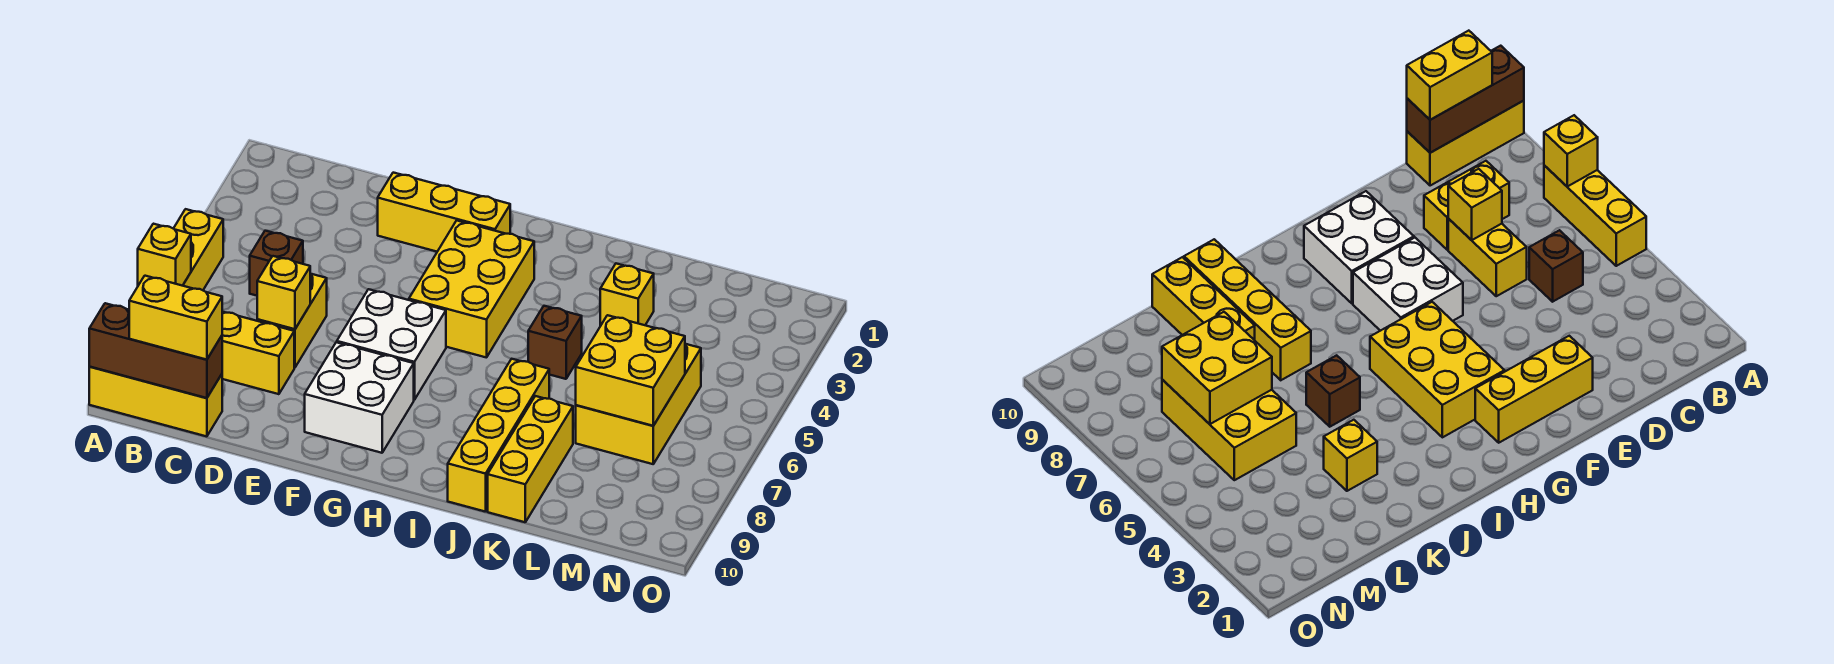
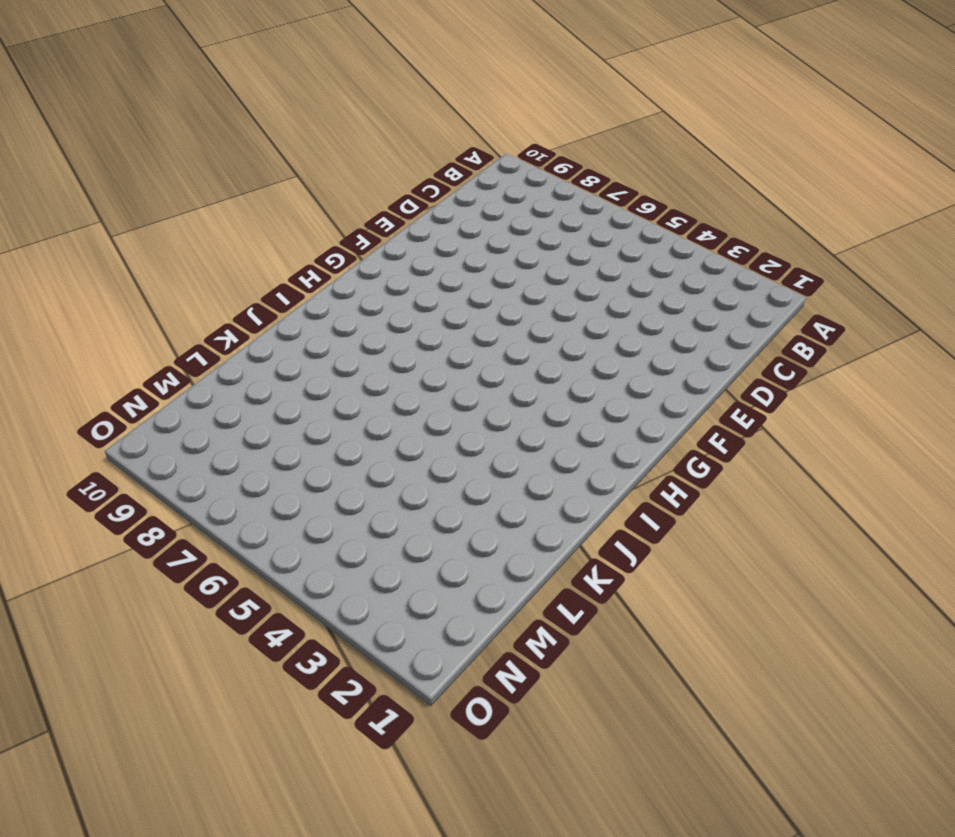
none -> yellow brick A5:A7 level 1
none -> yellow brick A10:C10 level 1
none -> brown brick C5 level 1

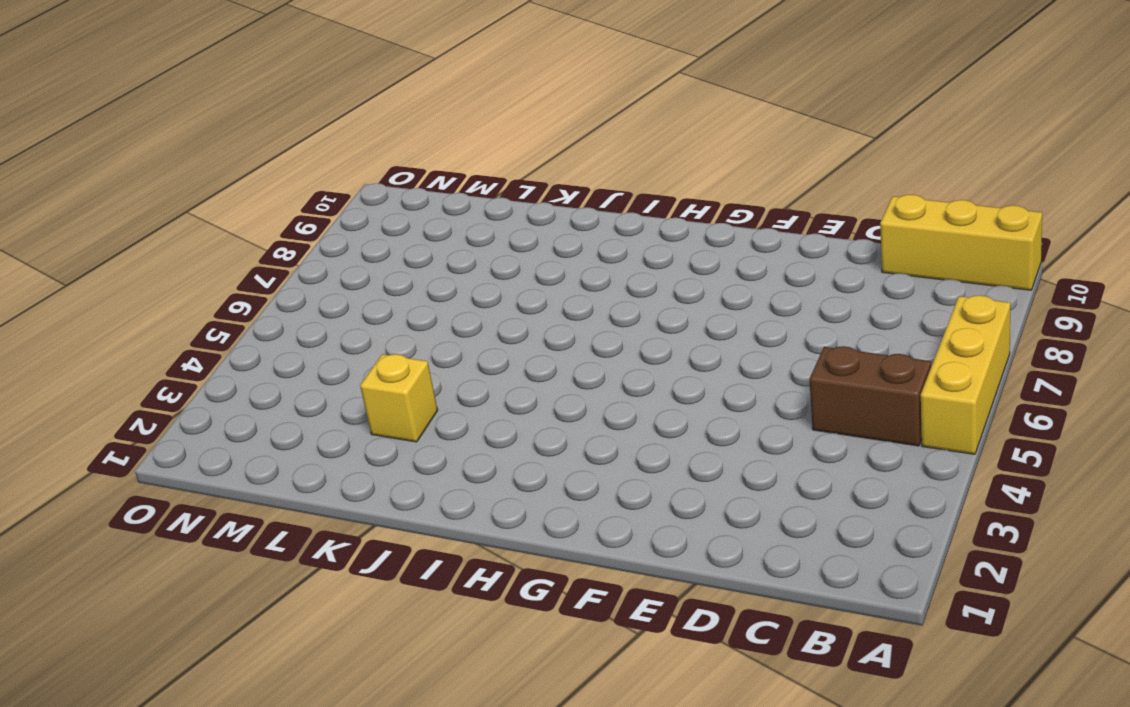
brown brick B5:C5 level 1 -> brown brick C5 level 1
none -> yellow brick C8:D8 level 1
none -> yellow brick D6:D7 level 1
none -> yellow brick E2:G2 level 1

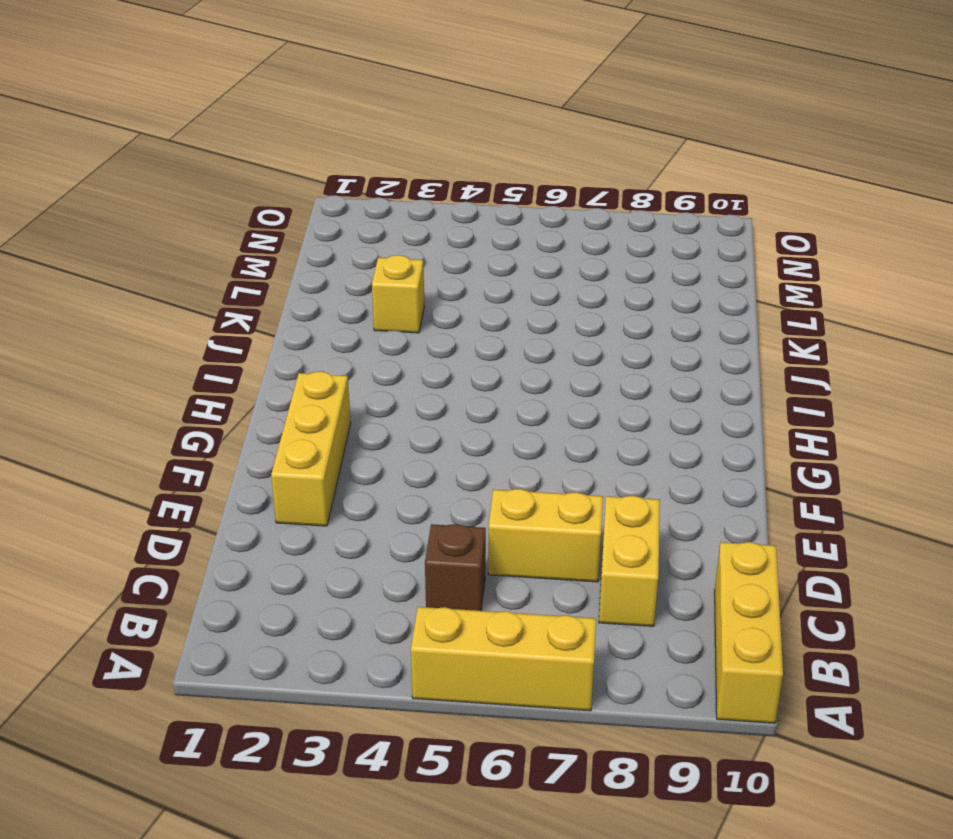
none -> white brick F6:G7 level 1
none -> white brick F8:G9 level 1
none -> yellow brick G3:H5 level 1

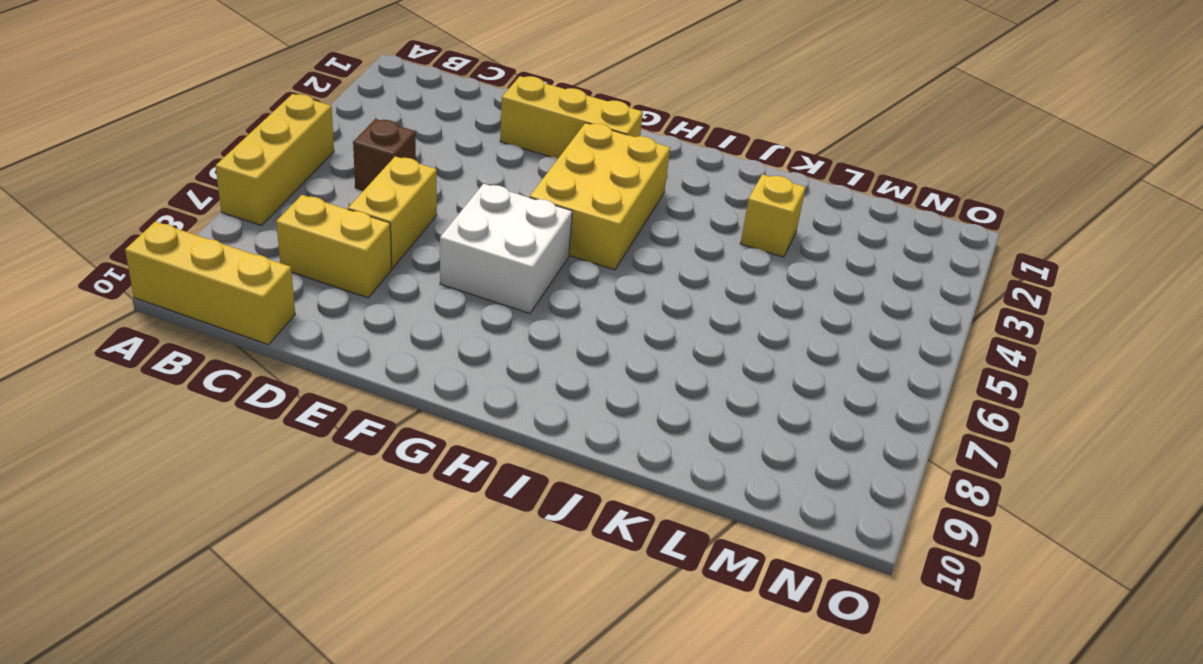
none -> white brick F8:G9 level 1
none -> brown brick J5 level 1
none -> yellow brick J7:J10 level 1

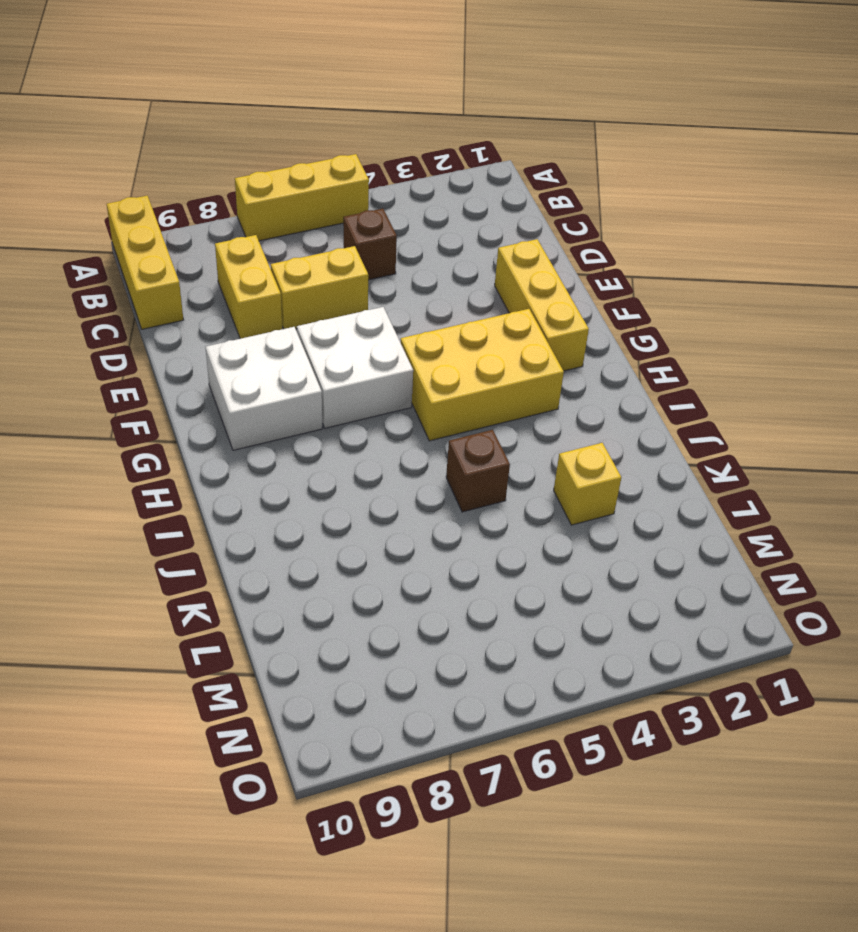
none -> yellow brick J7:J10 level 1
none -> yellow brick K8:K10 level 1
none -> yellow brick L5:M7 level 1

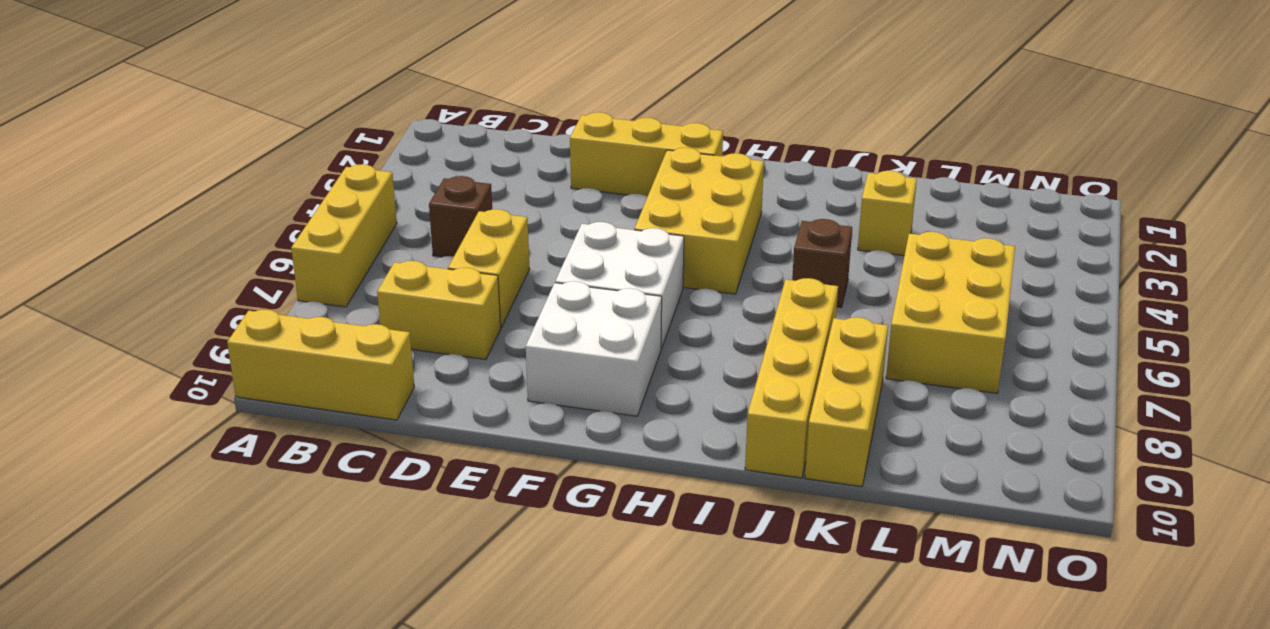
none -> yellow brick A7 level 2
none -> brown brick A10:C10 level 2
none -> yellow brick D7 level 2

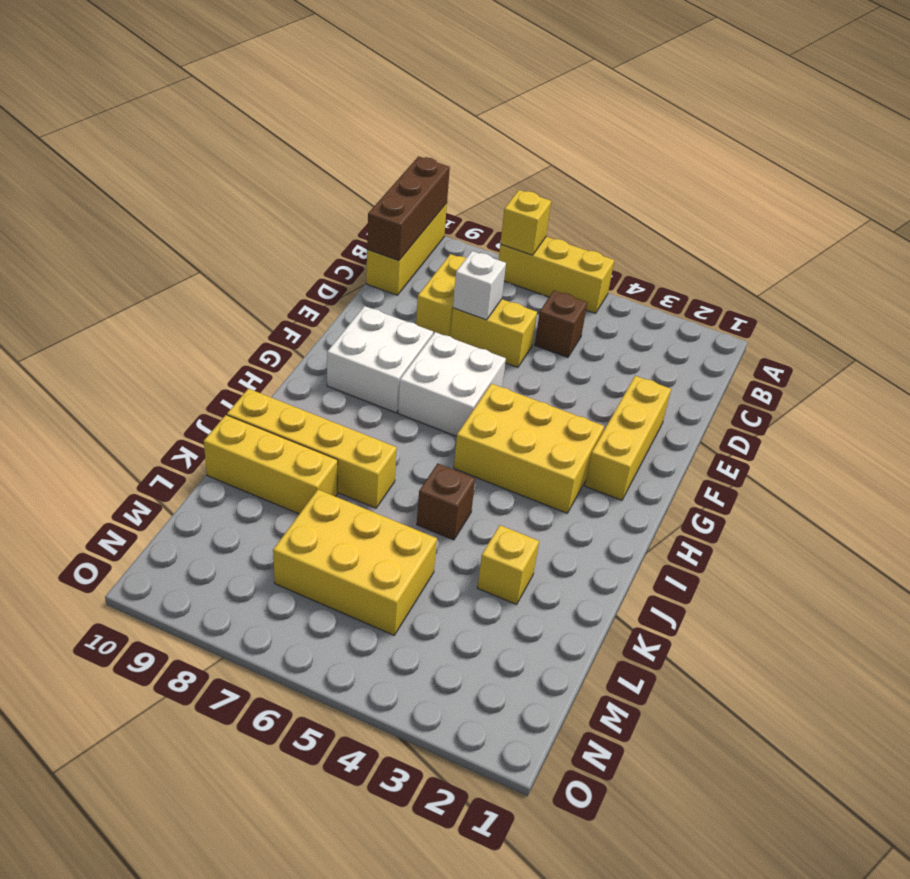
white brick D7 level 2 -> yellow brick D7 level 2
none -> yellow brick L6:M7 level 2
none -> yellow brick B10:C10 level 3

